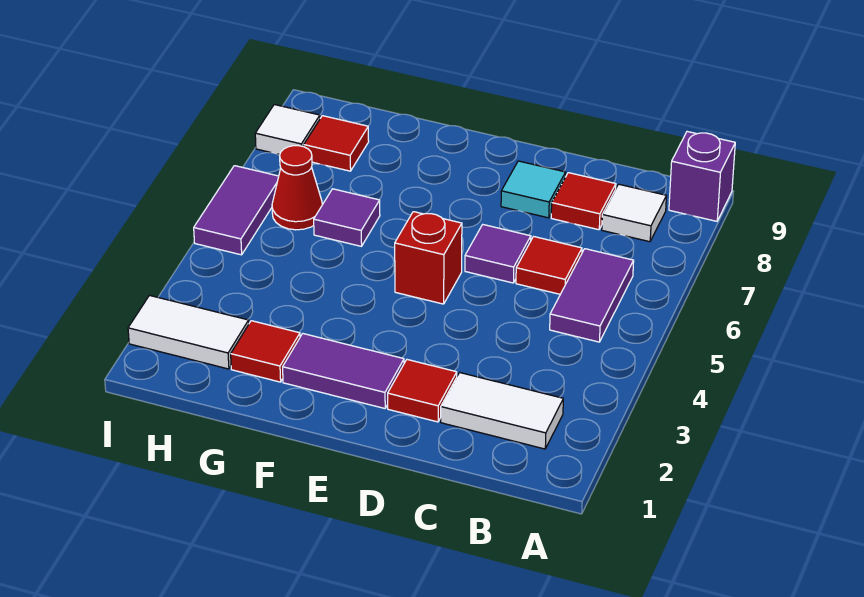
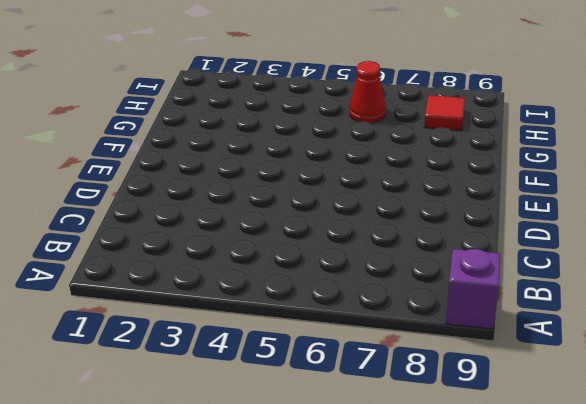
none -> white tile B2:C2 level 1
none -> purple tile B5:B6 level 1
none -> white tile B8 level 1

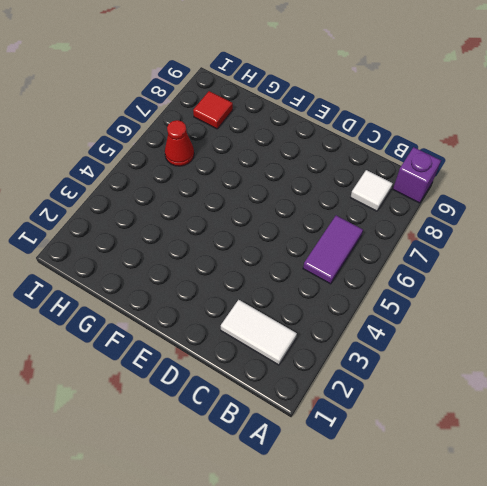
none -> red tile C6 level 1
none -> red tile C8 level 1
none -> red tile D2 level 1

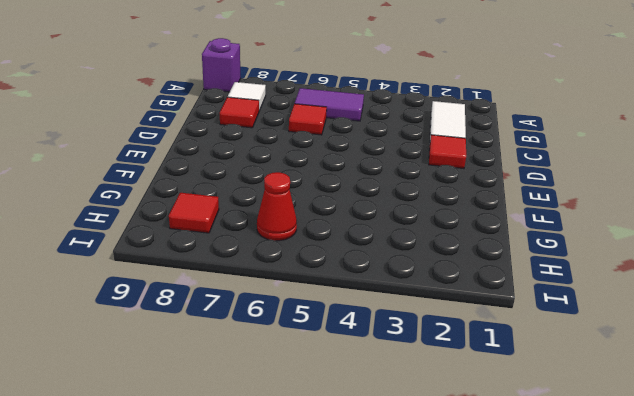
none -> purple tile D6 level 1
none -> cyan tile D8 level 1
none -> purple tile E2:F2 level 1

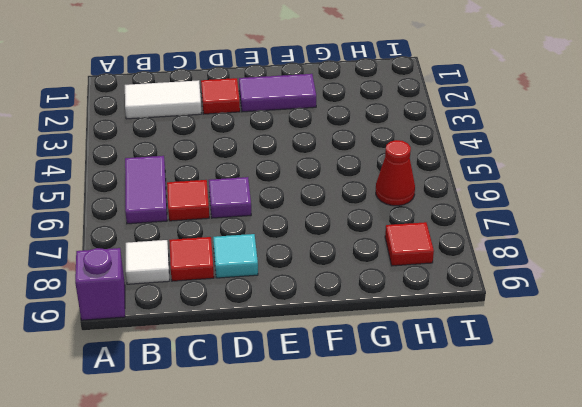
none -> red brick E5 level 1
none -> red tile G2 level 1
none -> purple tile G6 level 1

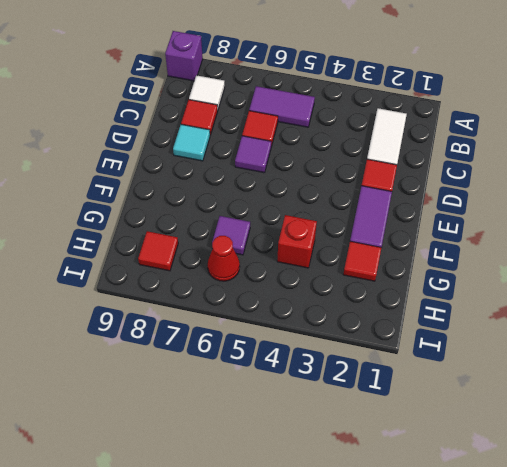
red brick G4 level 1 -> red brick E5 level 1
none -> white tile H2:I2 level 1
none -> purple tile I5:I6 level 1
none -> white tile I8 level 1

